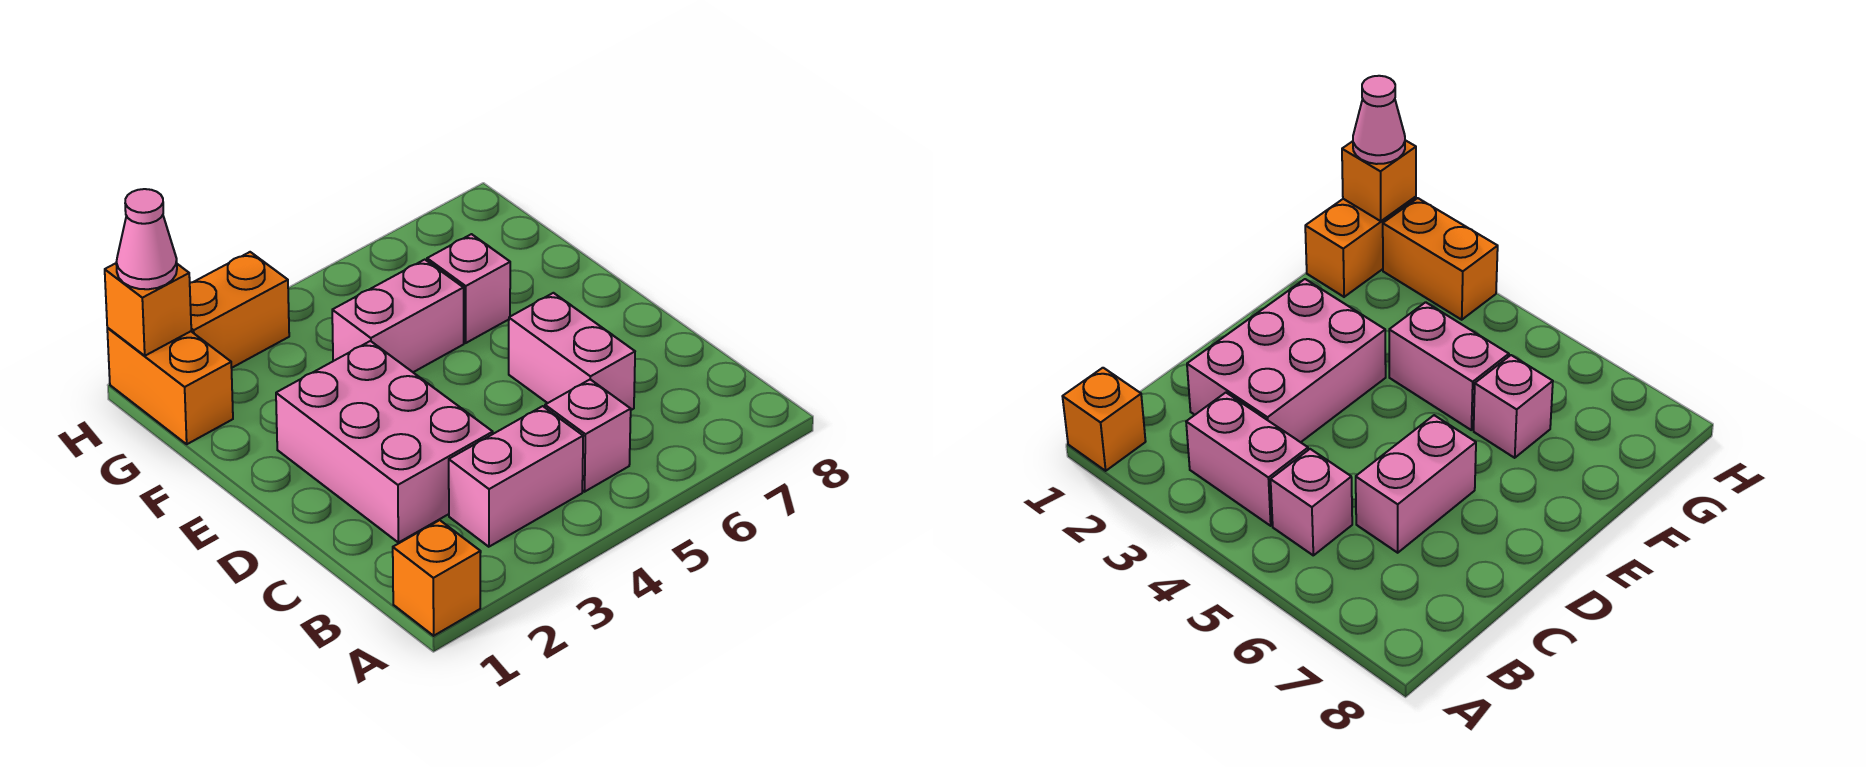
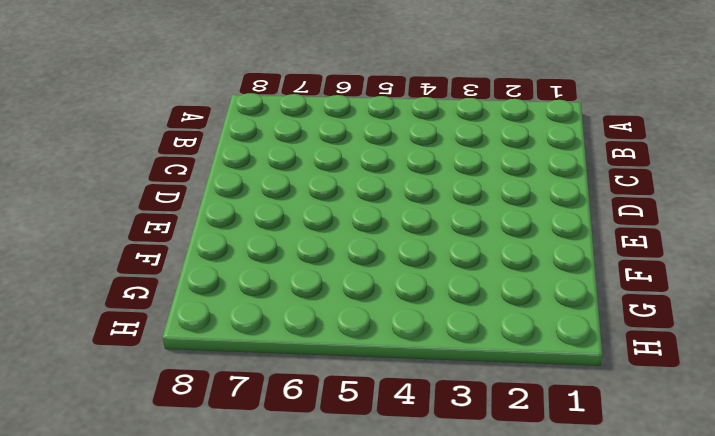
none -> orange brick A1 level 1
none -> pink brick B3:B4 level 1

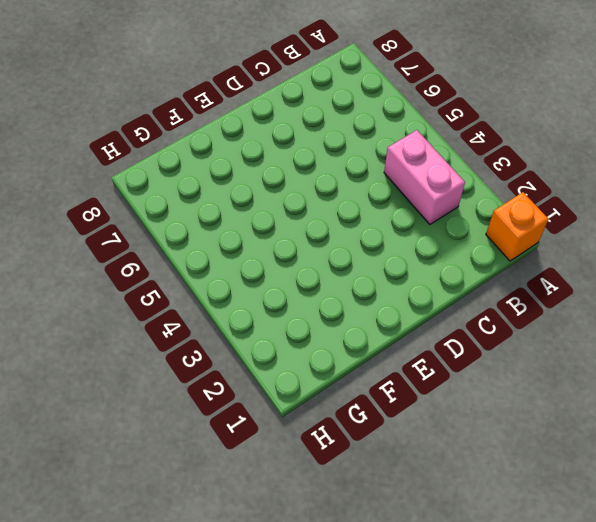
none -> pink brick B5 level 1
none -> pink brick C2:E3 level 1

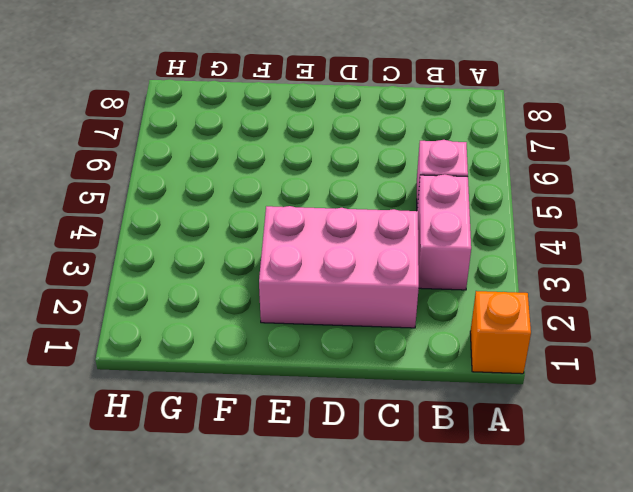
none -> pink brick C6:D6 level 1
none -> pink brick F4:F5 level 1

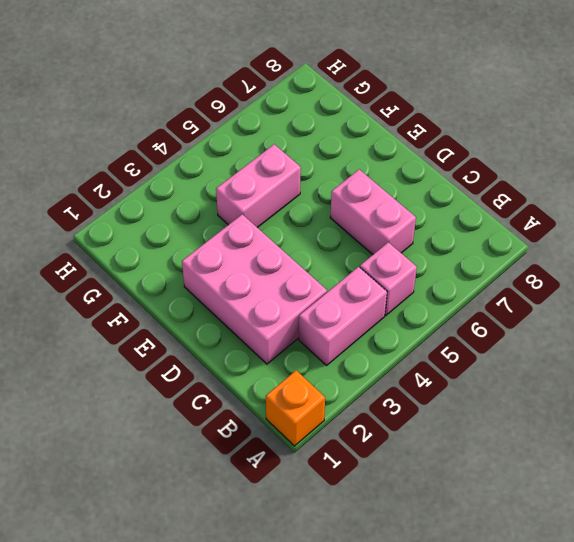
none -> pink brick F6 level 1
none -> orange brick G1:H1 level 1

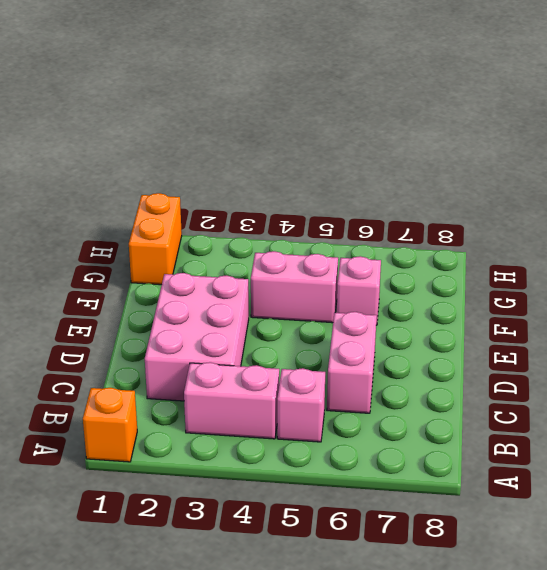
none -> orange brick H2:H3 level 1
none -> orange brick H1 level 2

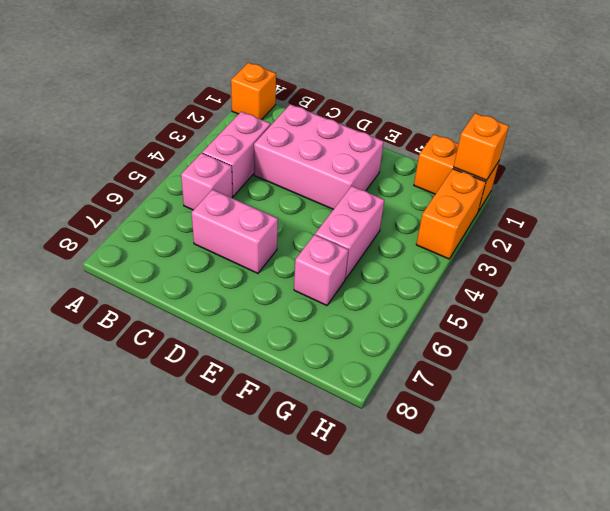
none -> pink cone H1 level 3

